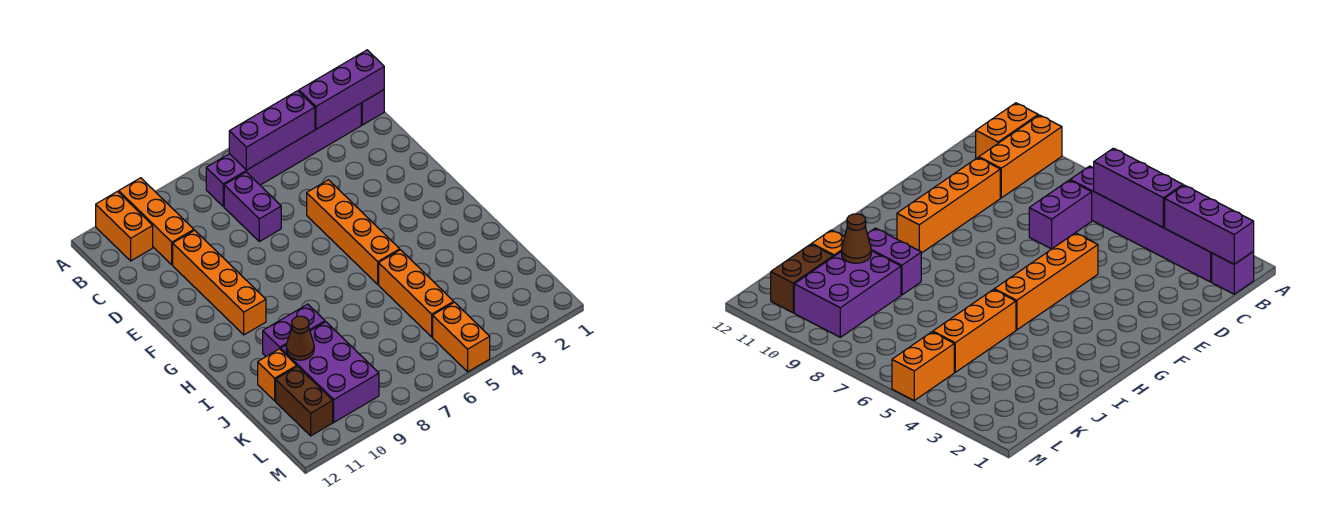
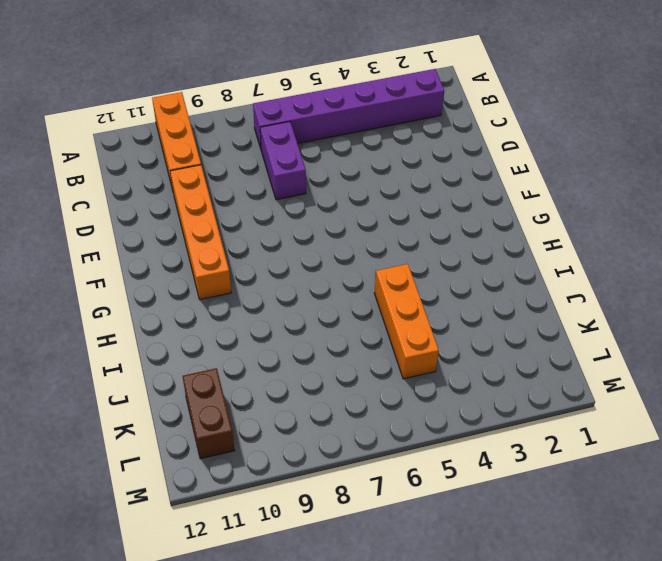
none -> orange brick A11:B11 level 1
none -> purple brick B1 level 1
none -> orange brick E5:H5 level 1

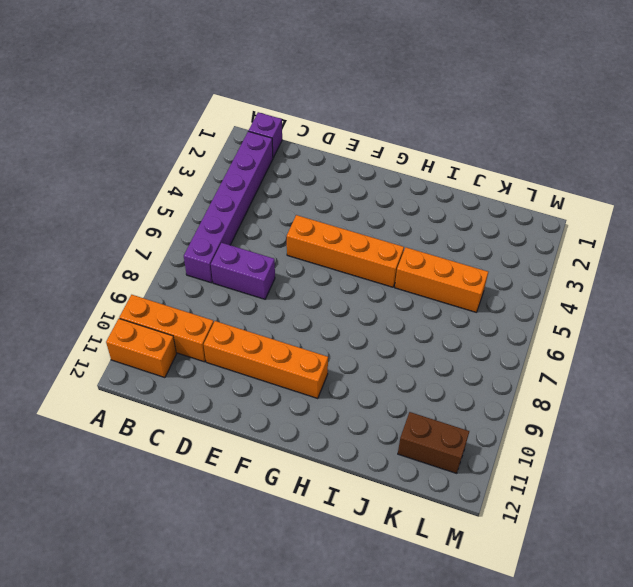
none -> purple brick I9:I10 level 1
none -> purple brick J9:L10 level 1
none -> orange brick J11 level 1

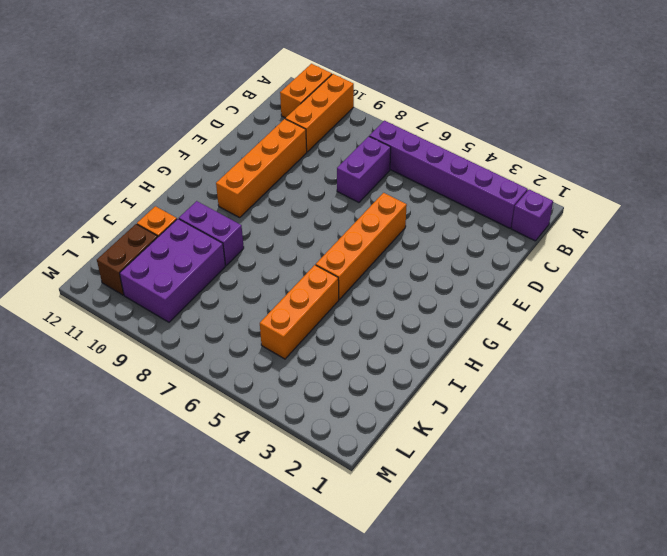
none -> orange brick L5:M5 level 1
none -> purple brick B1:B3 level 2
none -> purple brick B4:B6 level 2

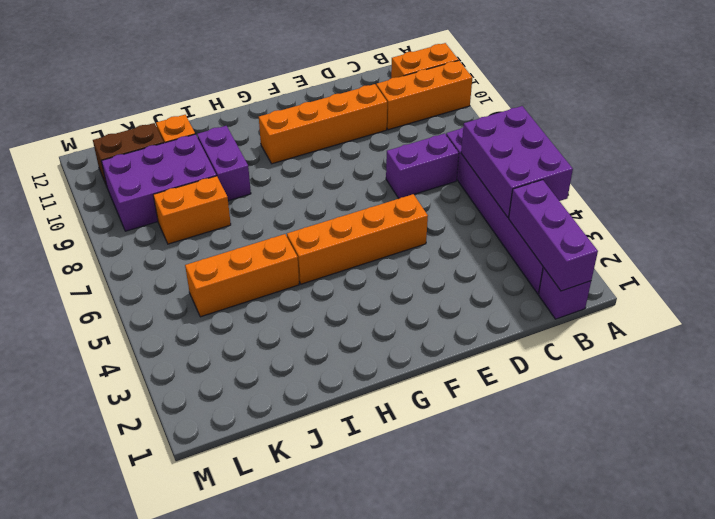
purple brick A4:B6 level 2 -> purple brick B4:B6 level 2
orange brick J8:K8 level 1 -> orange brick L5:M5 level 1
none -> brown cone J10 level 2

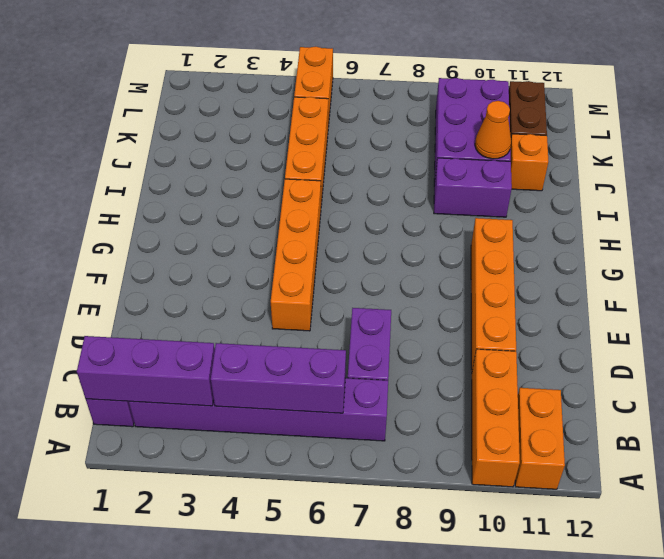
orange cone J10 level 2 -> brown cone J10 level 2

